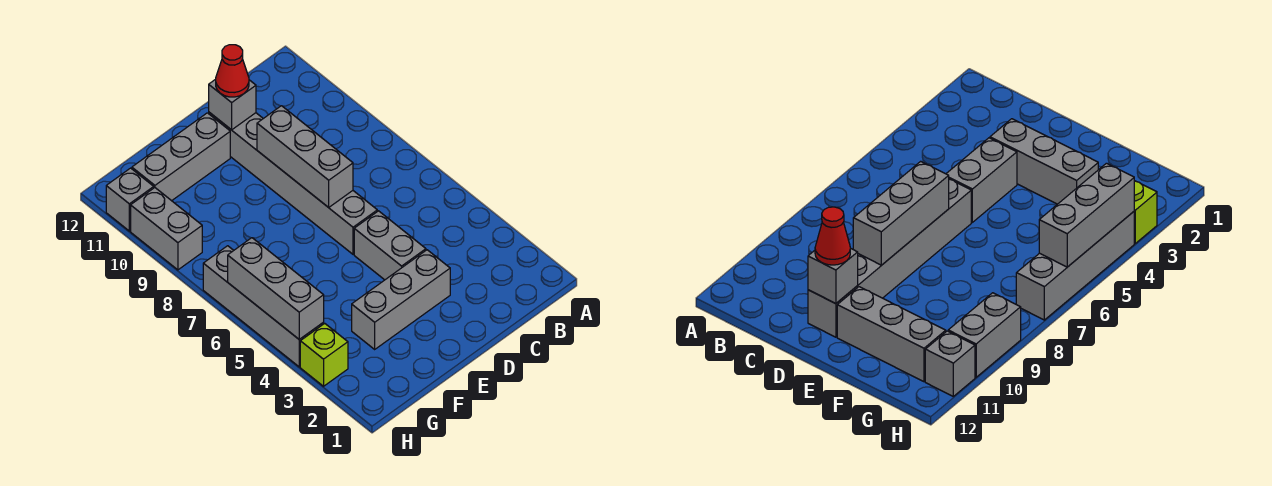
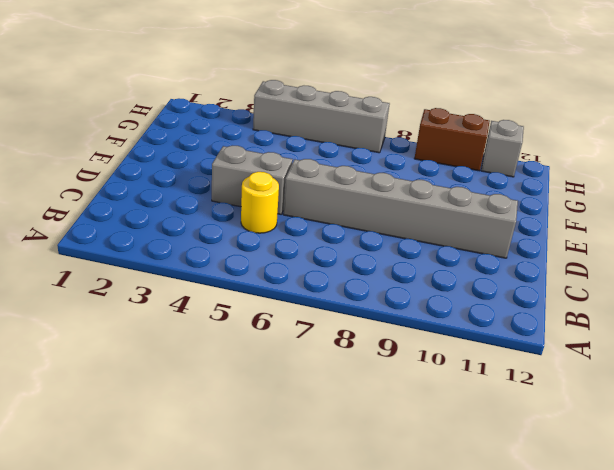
yellow round brick C5 level 1 -> none
brown brick H9:H10 level 1 -> grey brick H9:H10 level 1
none -> grey brick D3:F3 level 1
none -> grey brick E11:G11 level 1
none -> lime brick H3 level 1

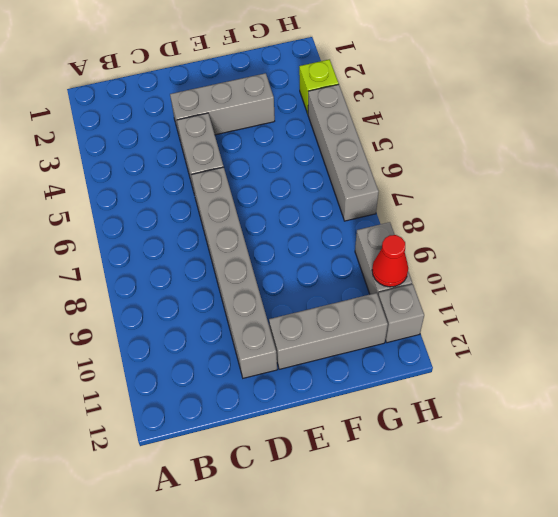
red cone H10 level 2 -> red cone D11 level 3
none -> grey brick D7:D9 level 2
none -> grey brick D11 level 2
none -> grey brick H4:H6 level 2

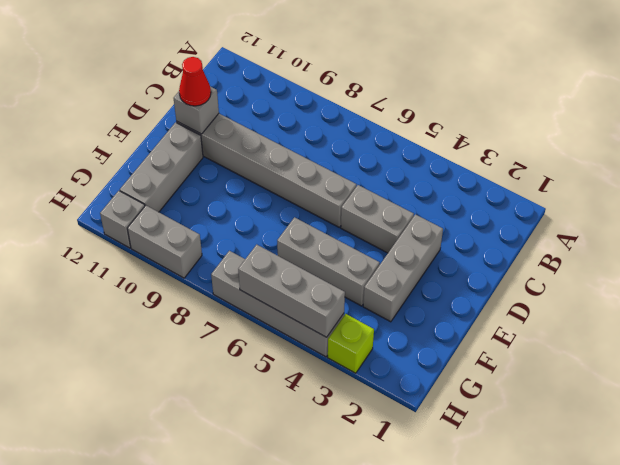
grey brick F4:F6 level 1 -> grey brick D7:D9 level 2

